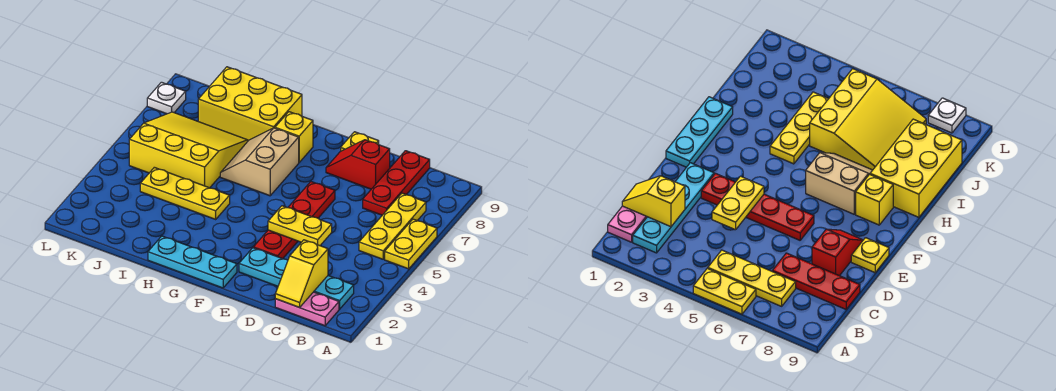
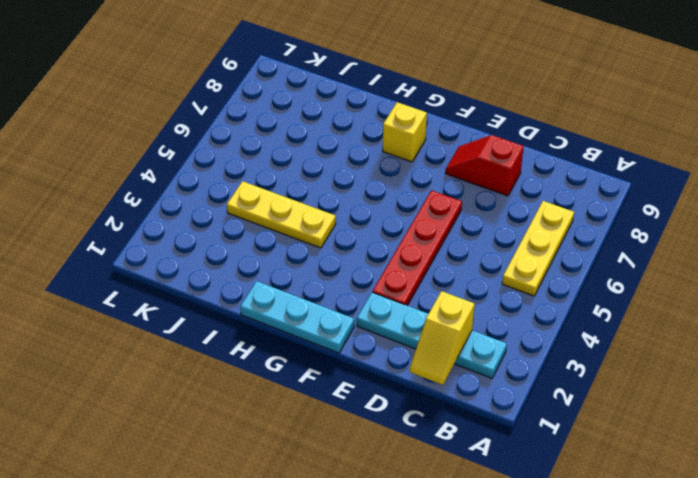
none -> yellow plate A5:A6 level 1
none -> pink plate B1:C1 level 1
none -> red plate C7:C9 level 1

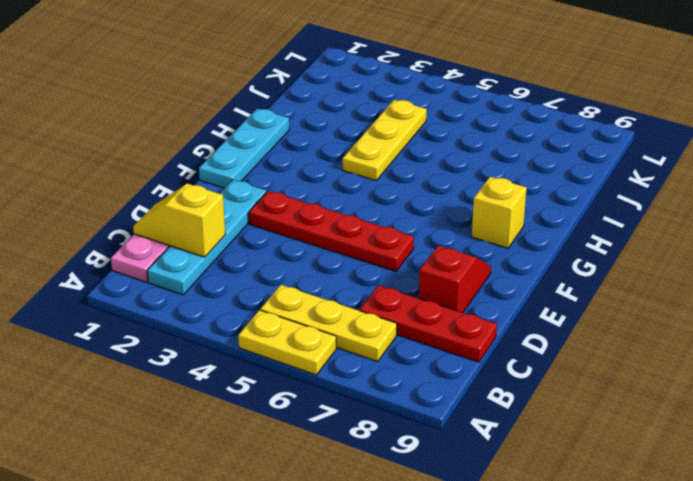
none -> yellow plate E9 level 1
none -> tan slope G6:H7 level 1 top G
none -> yellow brick H8:J9 level 1

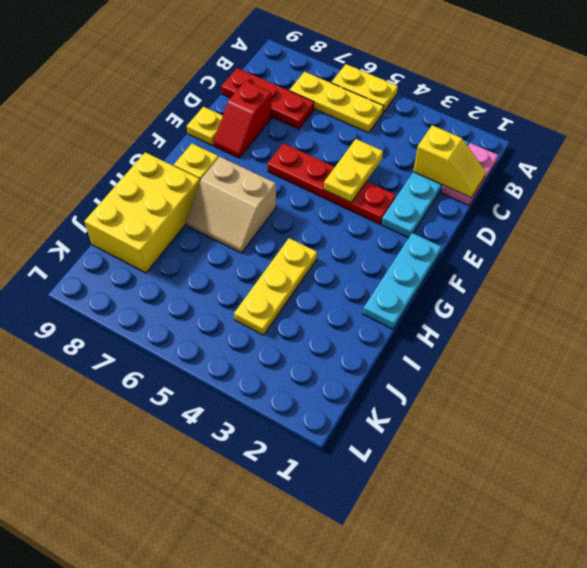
none -> yellow slope I5:K7 level 1 top 5
none -> white plate L8 level 1

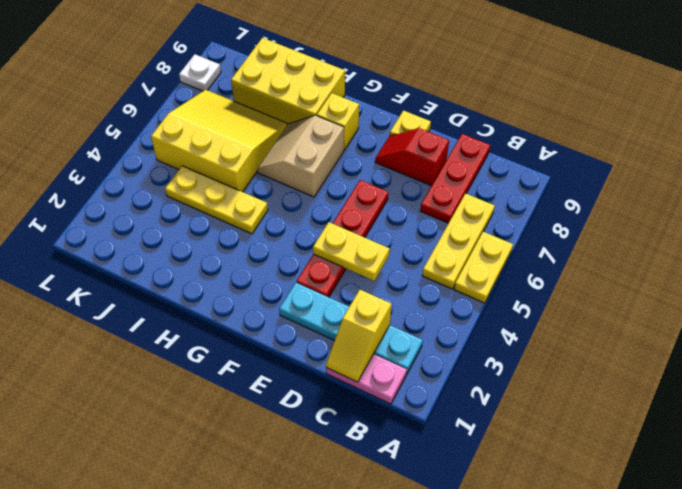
none -> cyan plate F1:H1 level 1

